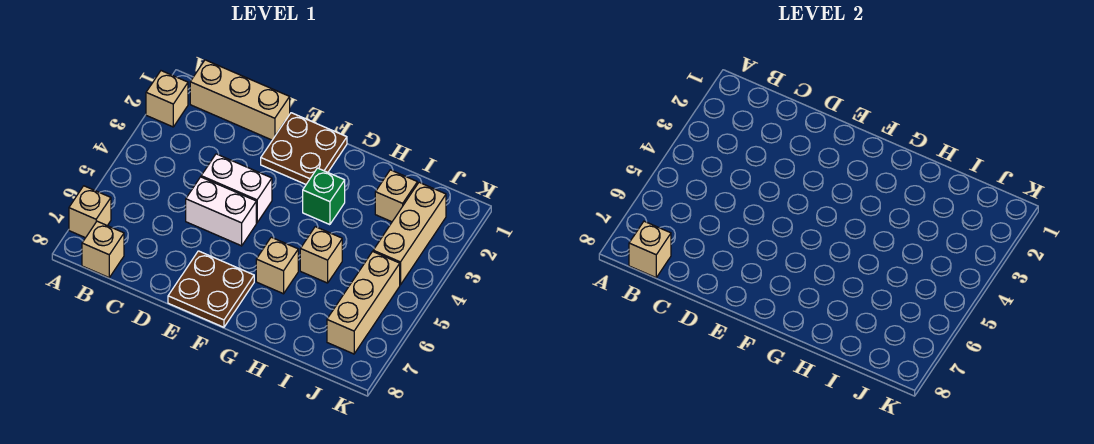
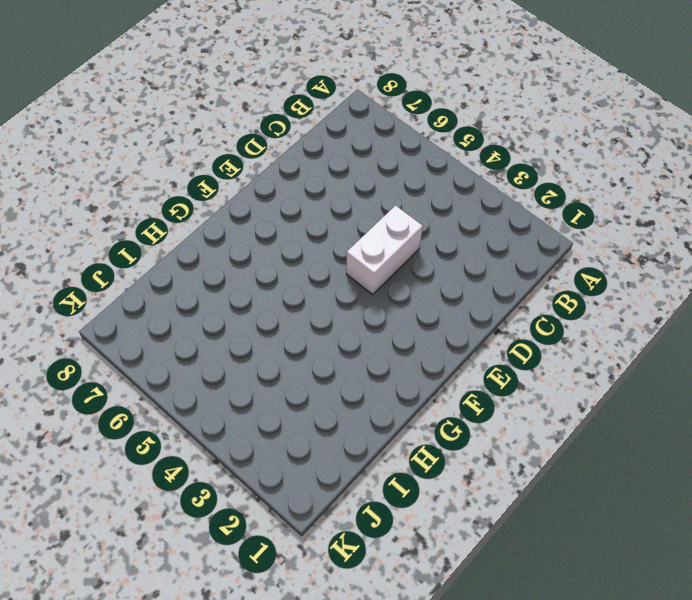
none -> tan brick A2 level 1
none -> tan brick A7 level 1
none -> tan brick B1:D1 level 1

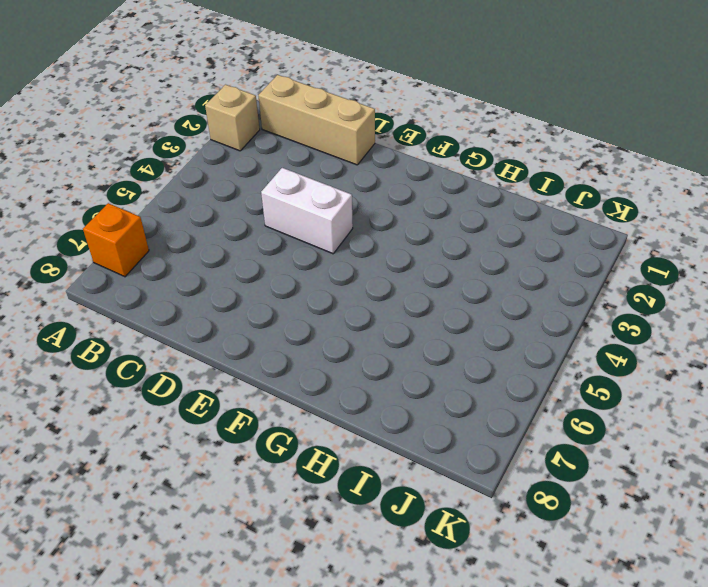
orange brick A7 level 1 -> tan brick A7 level 1
none -> tan brick B8 level 1
none -> white brick D5:E5 level 1
none -> brown plate E1:F2 level 1

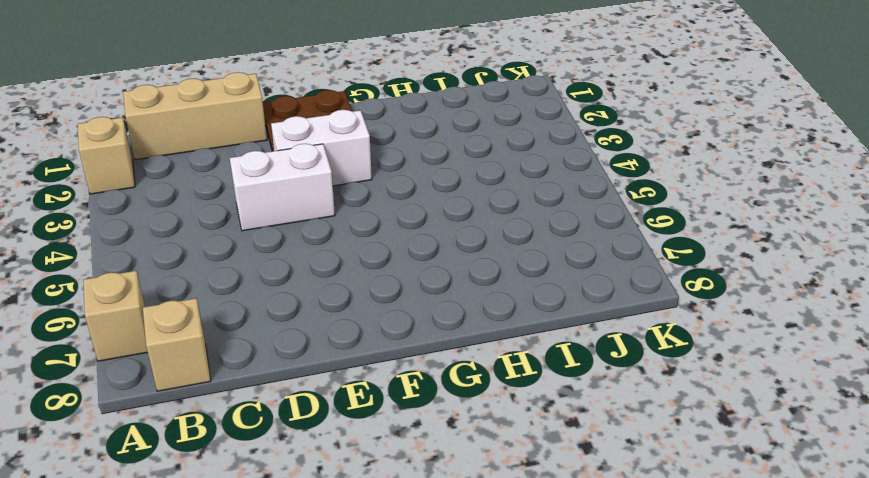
white brick E3:F3 level 1 -> white brick D5:E5 level 1
none -> brown plate E7:F8 level 1
none -> green brick G3 level 1
none -> tan brick G6 level 1

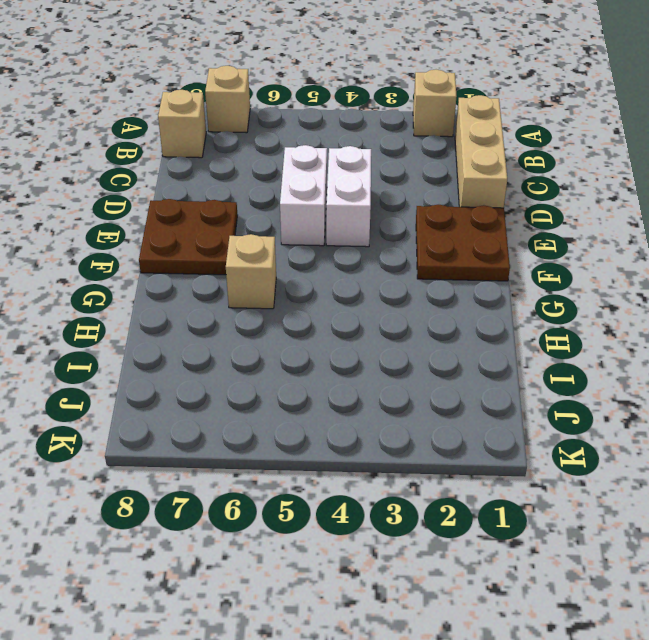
none -> green brick G3 level 1
none -> tan brick H5 level 1
none -> tan brick I2 level 1

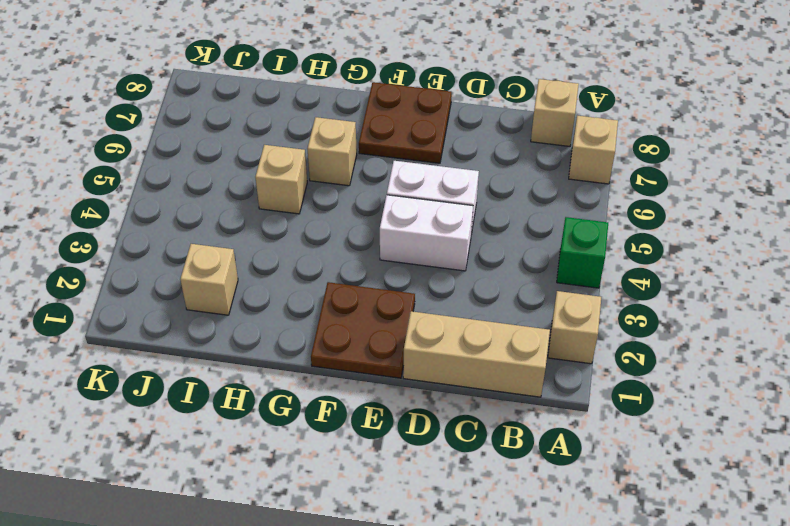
green brick A4 level 1 -> green brick G3 level 1
none -> tan brick J2:J4 level 1
none -> tan brick J5:J7 level 1
none -> tan brick B8 level 2

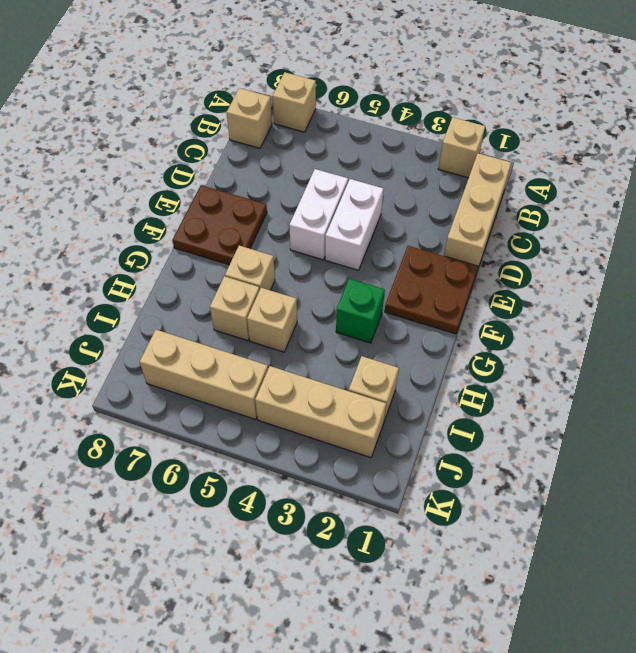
tan brick H6 level 1 -> tan brick B8 level 2

